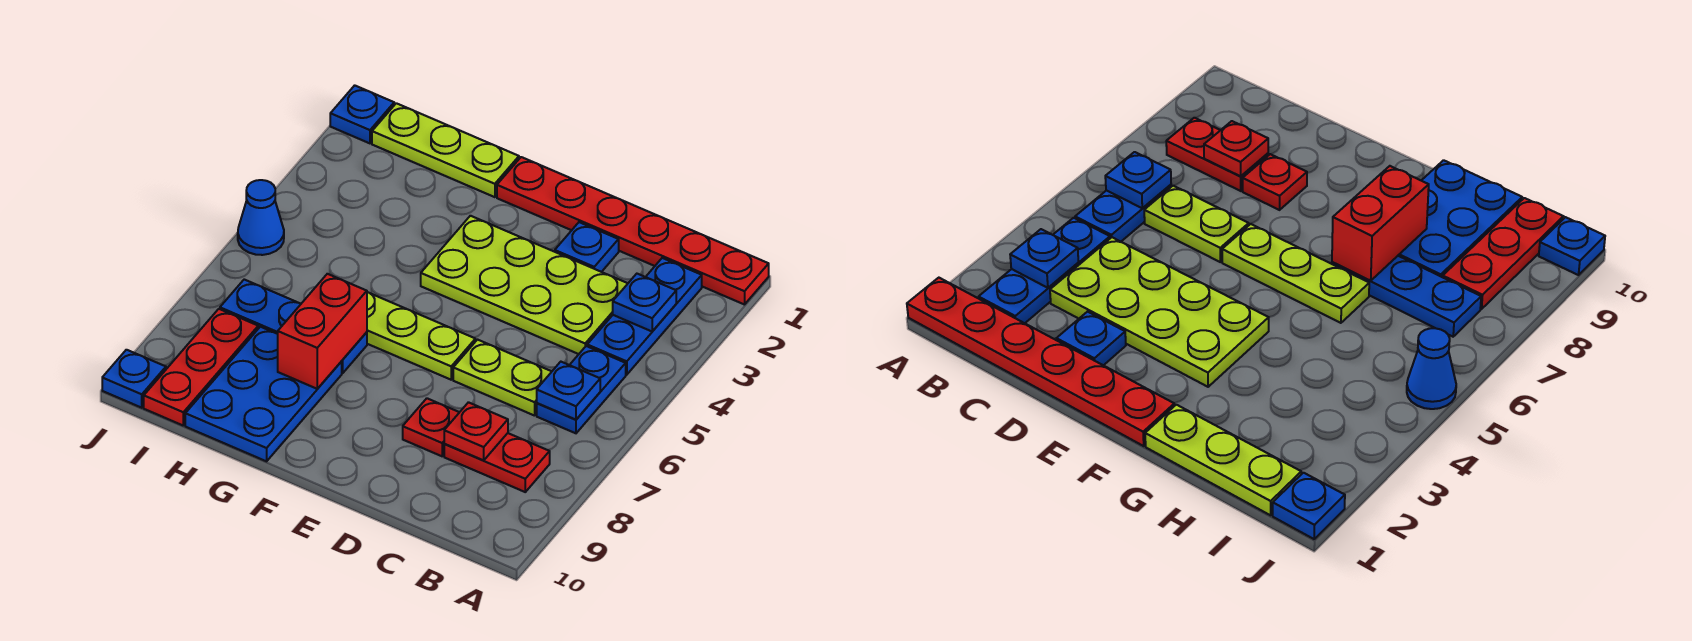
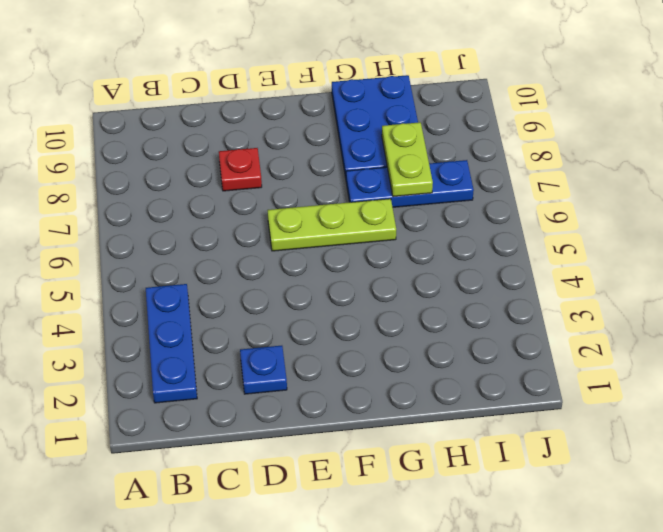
lime plate H7:H8 level 2 -> lime plate C6:D6 level 1
none -> red plate A1:F1 level 1
none -> blue plate B5:B6 level 1
none -> red plate B8:C8 level 1

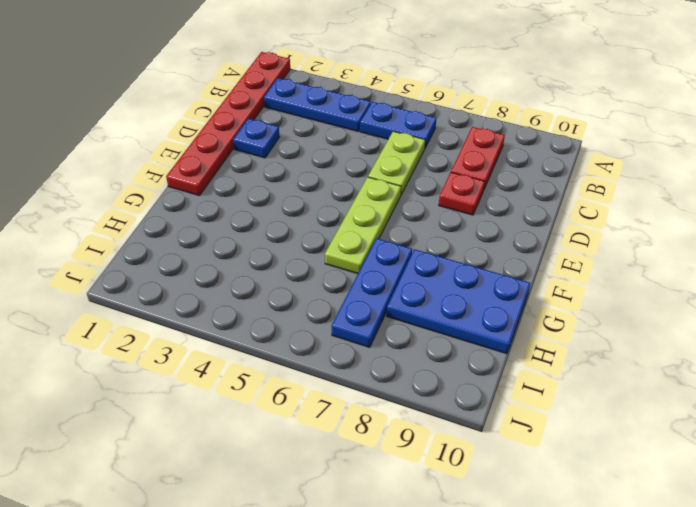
none -> lime plate C3:F4 level 1
none -> lime plate G1:I1 level 1
none -> red plate I8:I10 level 1

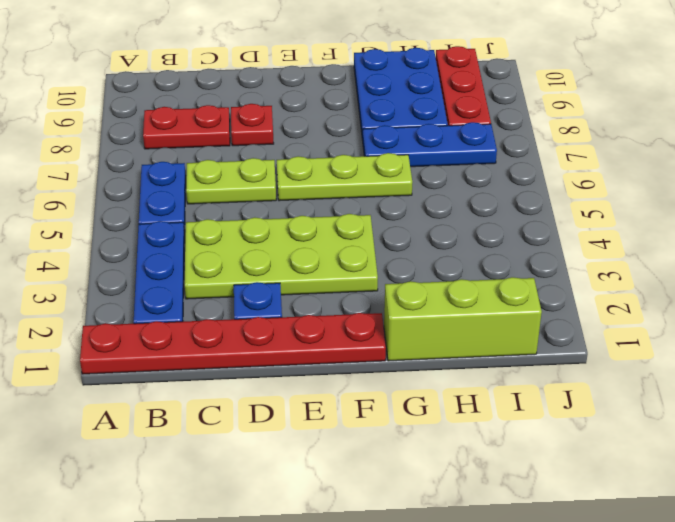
lime brick G1:I1 level 1 -> lime plate G1:I1 level 1
none -> blue plate J1 level 1
none -> blue cone J5 level 1
none -> blue plate J10 level 1

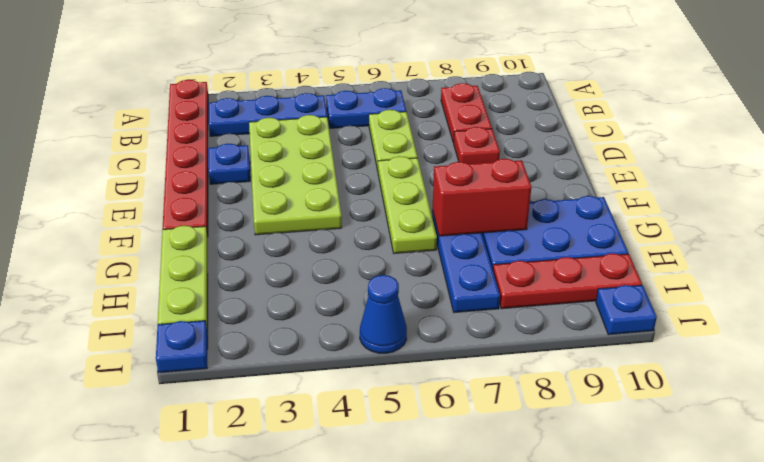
none -> blue plate B3 level 2
none -> blue plate B6 level 2
none -> red plate C8 level 2

